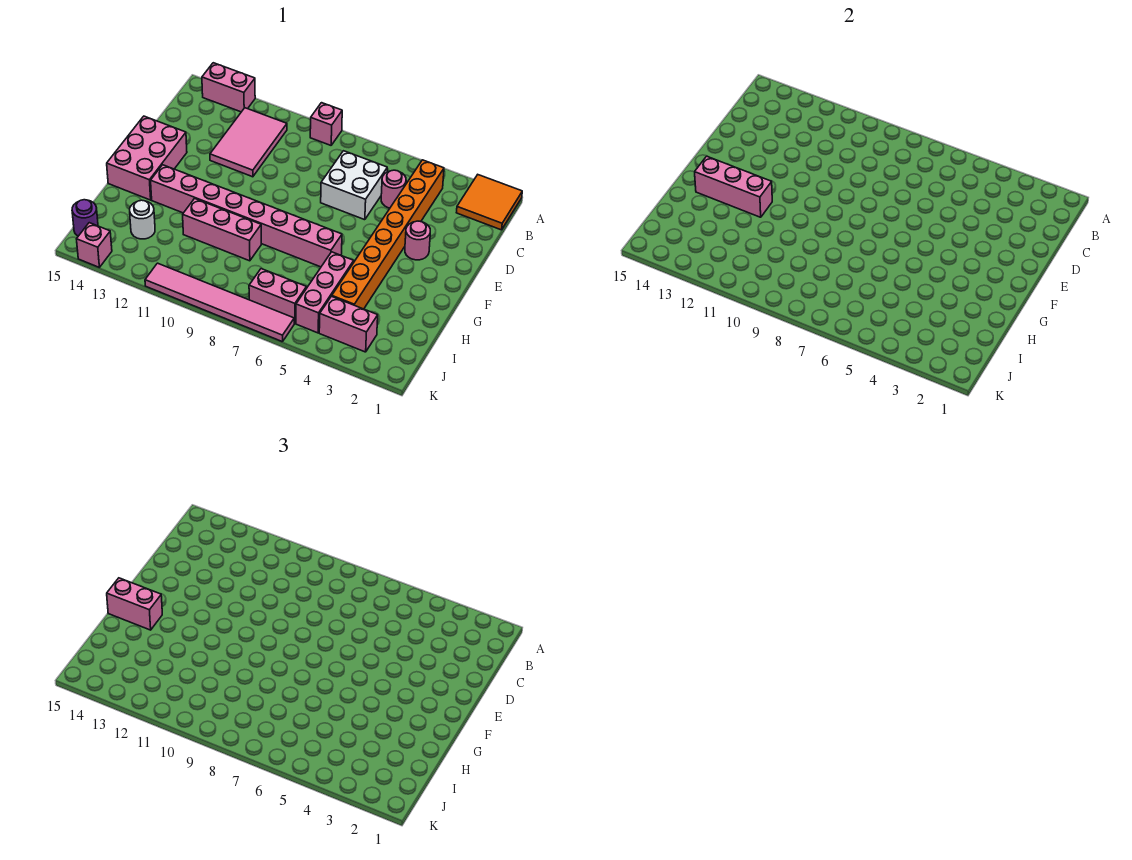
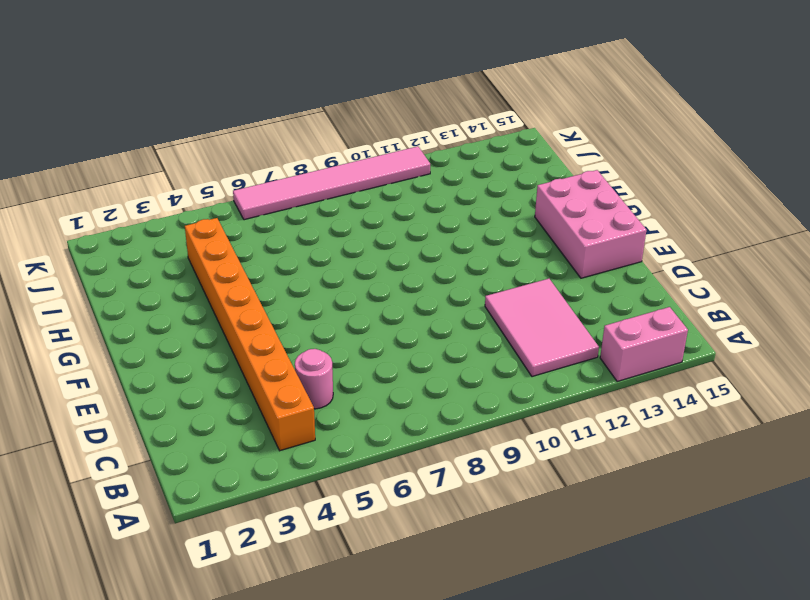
none -> orange tile A1:B2 level 1
none -> pink brick A9 level 1
none -> white brick C6:D7 level 1

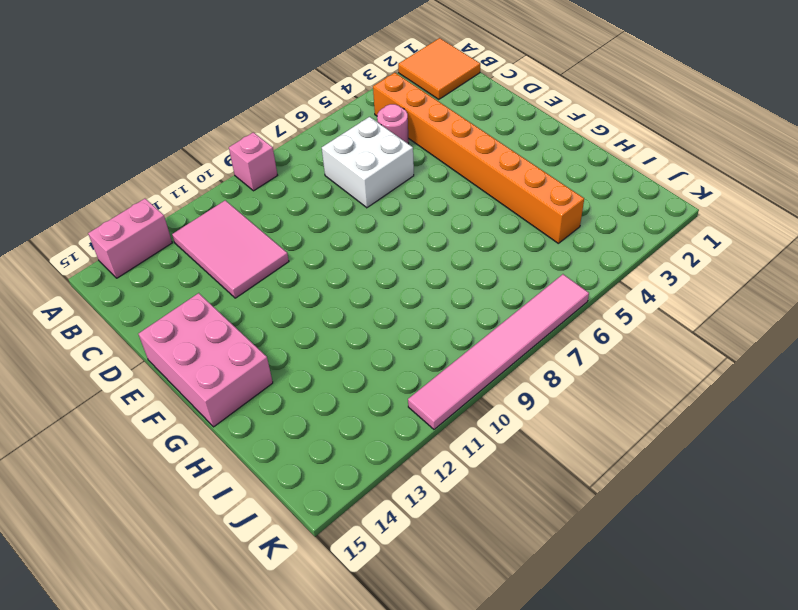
none -> pink round brick E3 level 1
none -> pink brick G6:G13 level 1
none -> pink brick H5:J5 level 1

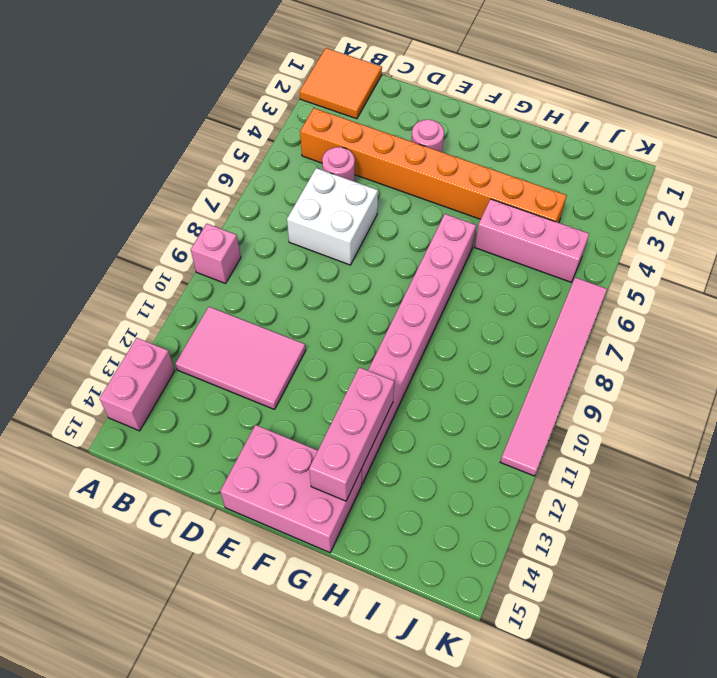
none -> pink brick H9:H11 level 1
none -> white round brick I13 level 1
none -> pink brick J3:J4 level 1

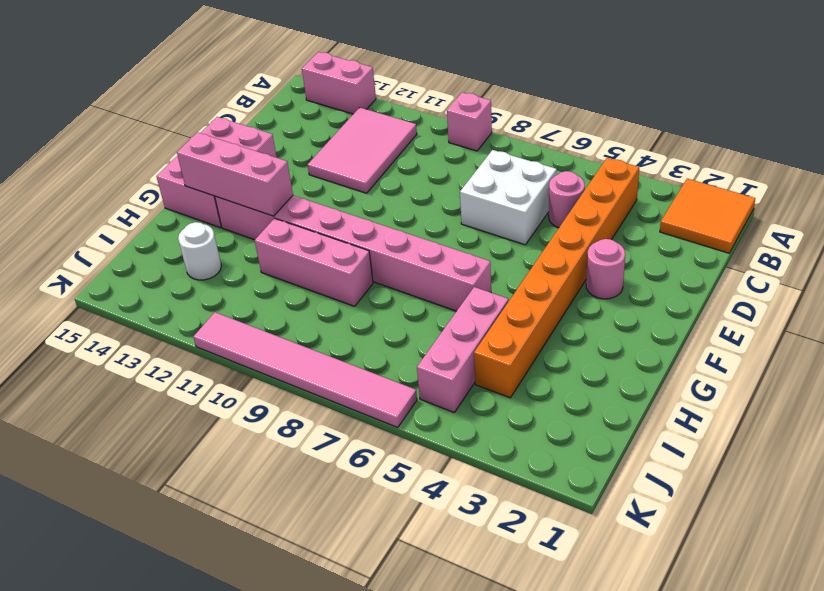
none -> pink brick J3:J4 level 1
none -> pink brick J6:J7 level 1
none -> purple round brick J15 level 1

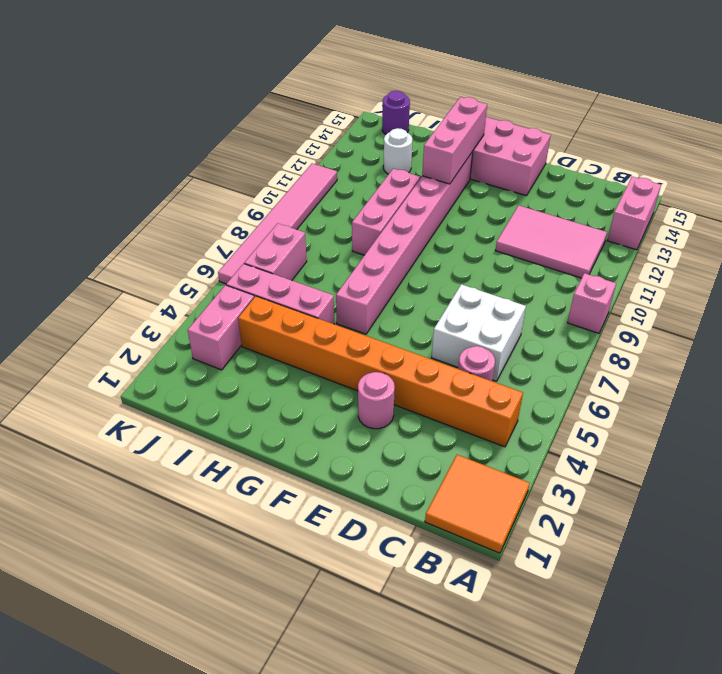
none -> pink brick K14 level 1
none -> pink brick G14:G15 level 3

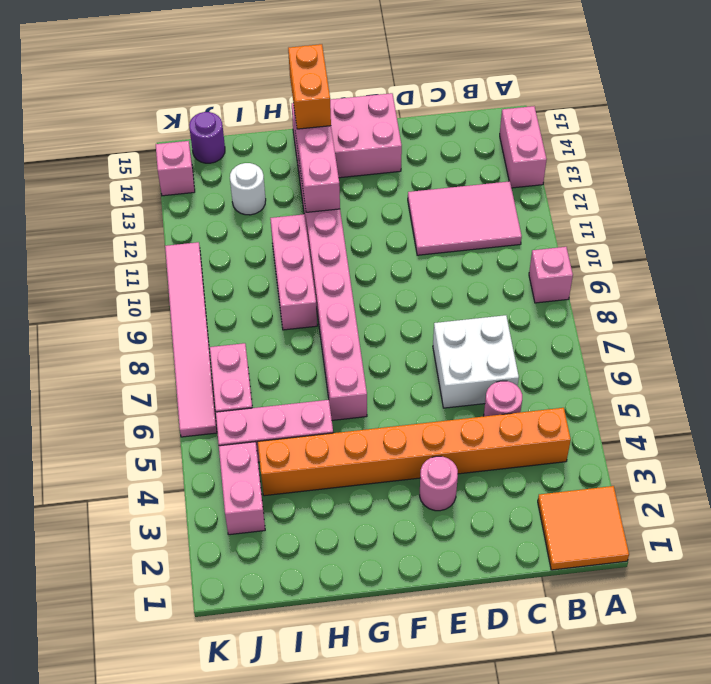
orange brick G14:G15 level 3 -> pink brick G14:G15 level 3

